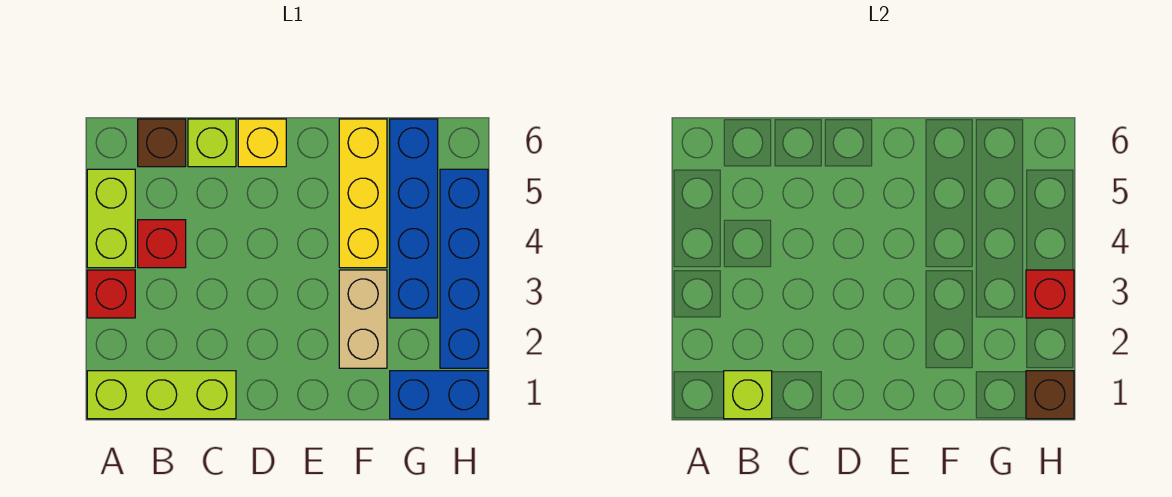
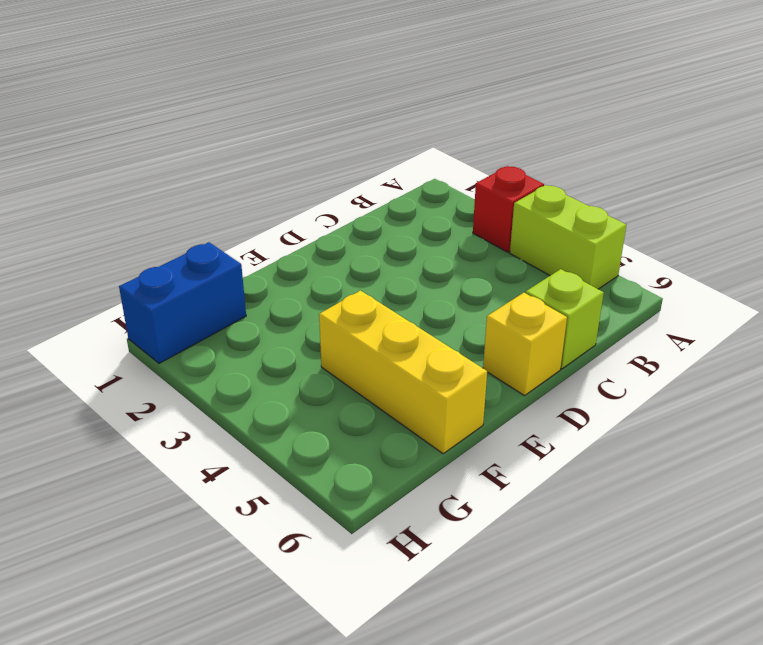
none -> lime brick A1:C1 level 1
none -> red brick B4 level 1
none -> brown brick B6 level 1

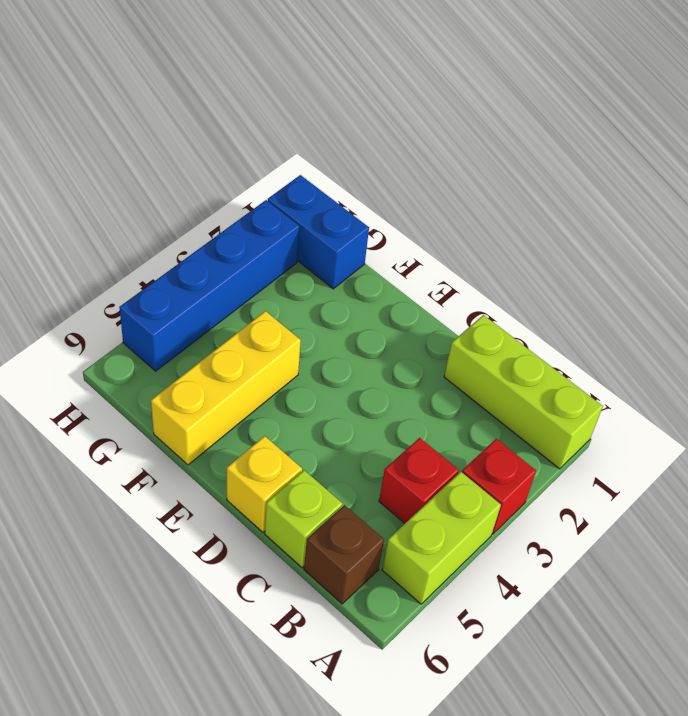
none -> tan brick F2:F3 level 1
none -> blue brick G3:G6 level 1
none -> lime brick B1 level 2

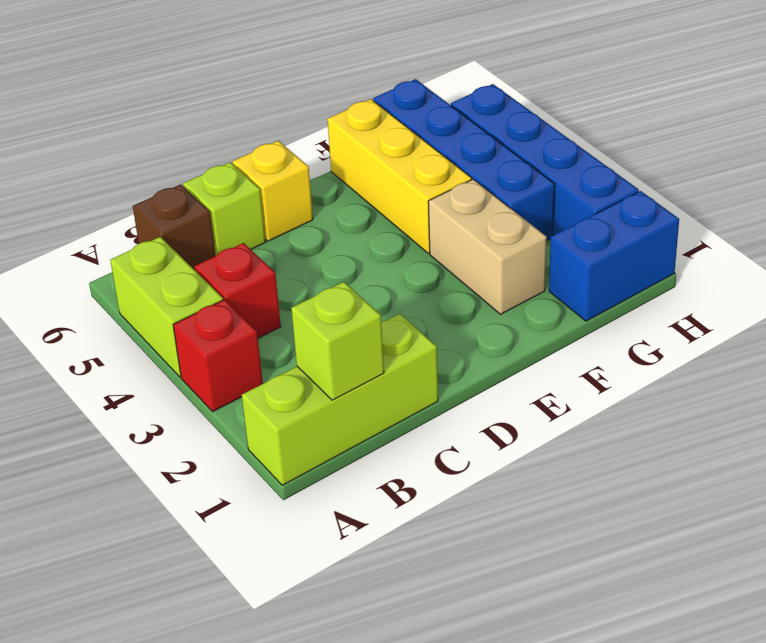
none -> brown brick H1 level 2
none -> red brick H3 level 2

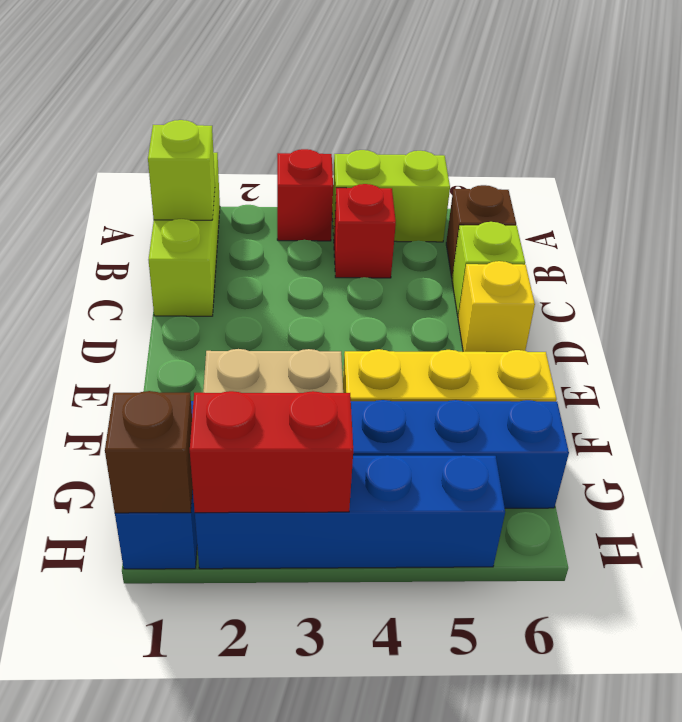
red brick H2:H3 level 2 -> red brick H3 level 2

